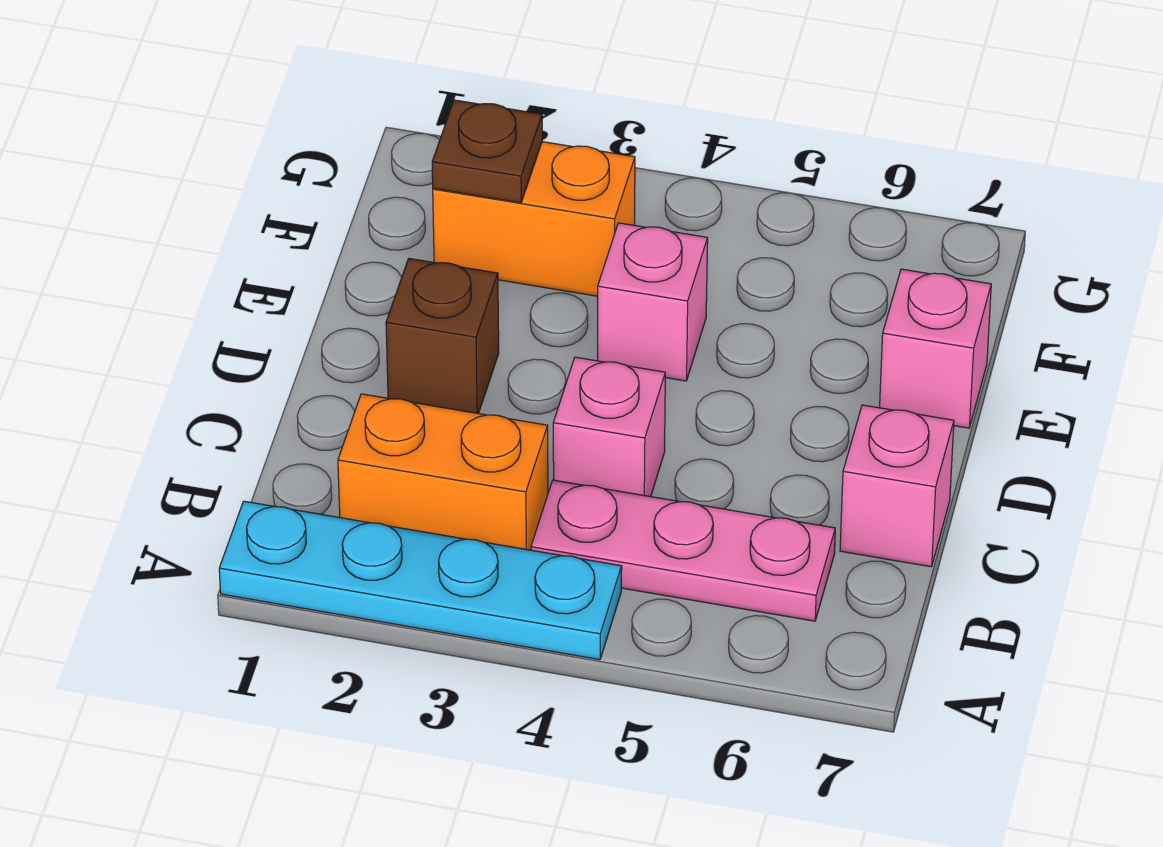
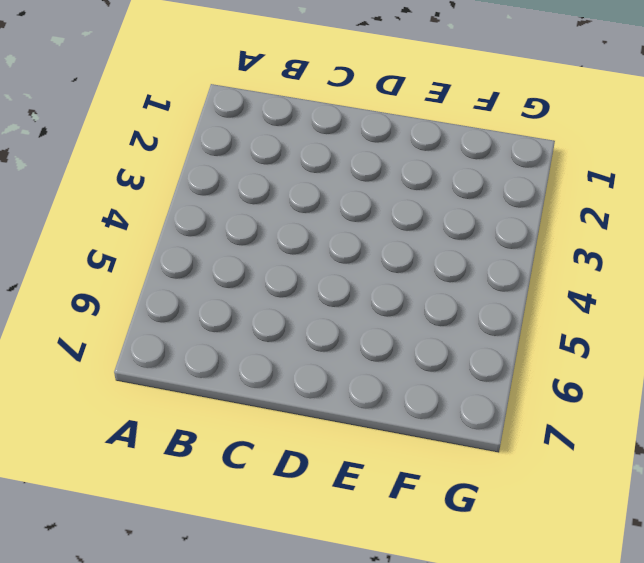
none -> cyan plate A1:A4 level 1
none -> orange brick B2:B3 level 1

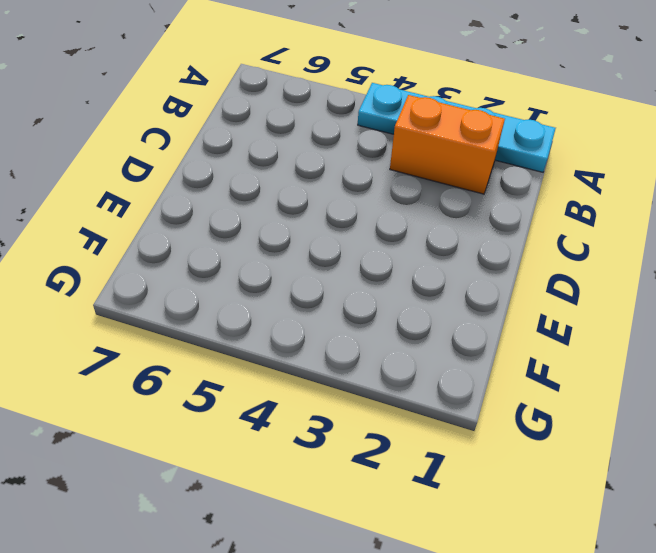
none -> pink plate B4:B6 level 1
none -> pink brick C4 level 1

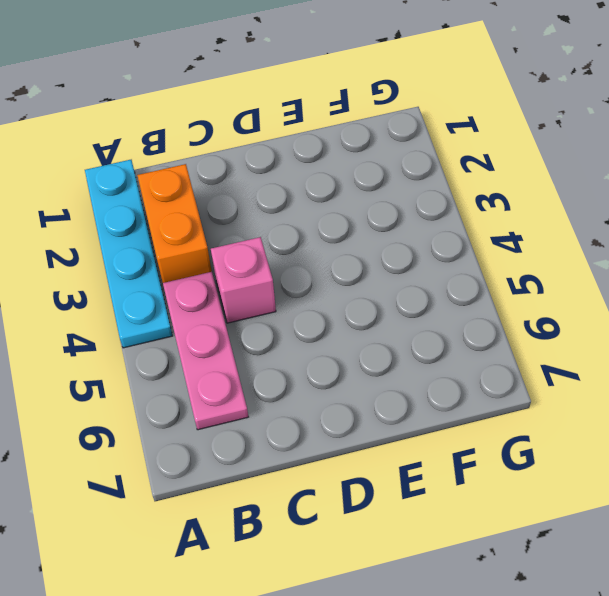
none -> pink brick C7 level 1
none -> brown brick D2 level 1

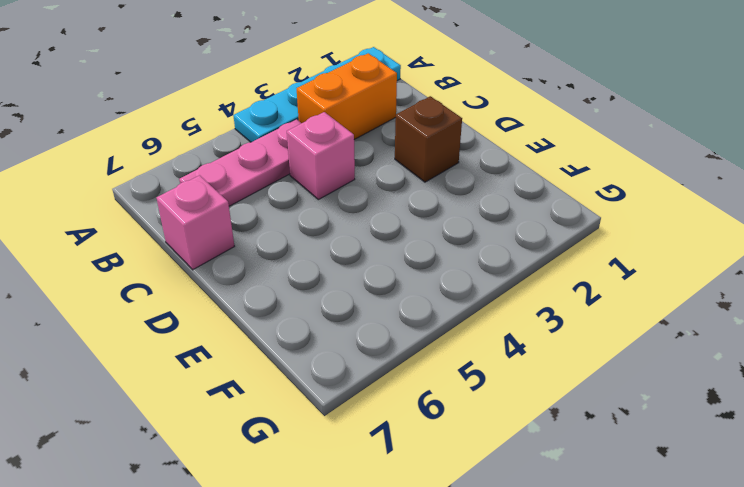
none -> pink brick E4 level 1
none -> pink brick E7 level 1

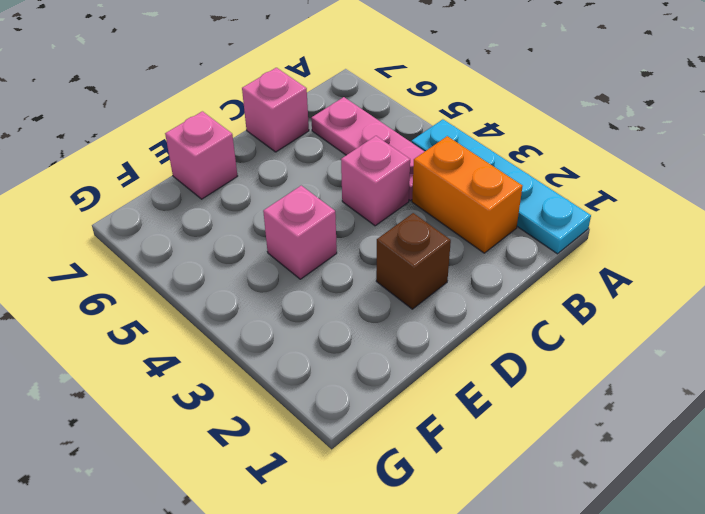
none -> orange brick F2:F3 level 1
none -> brown plate F2 level 2

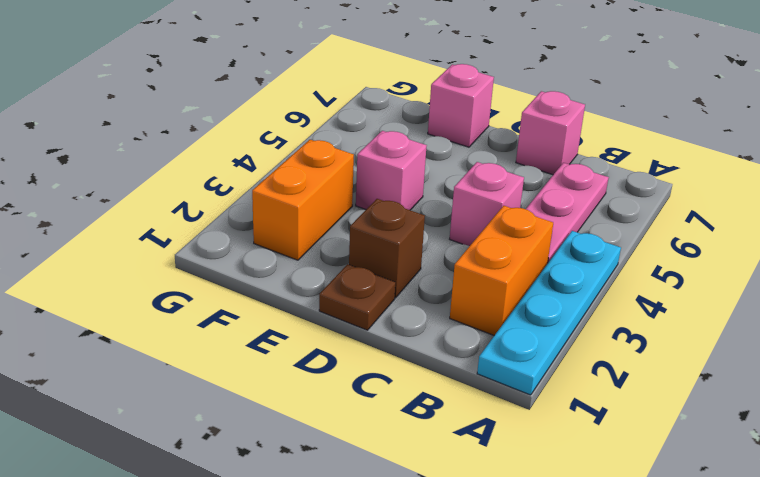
brown plate D1 level 1 -> brown plate F2 level 2

